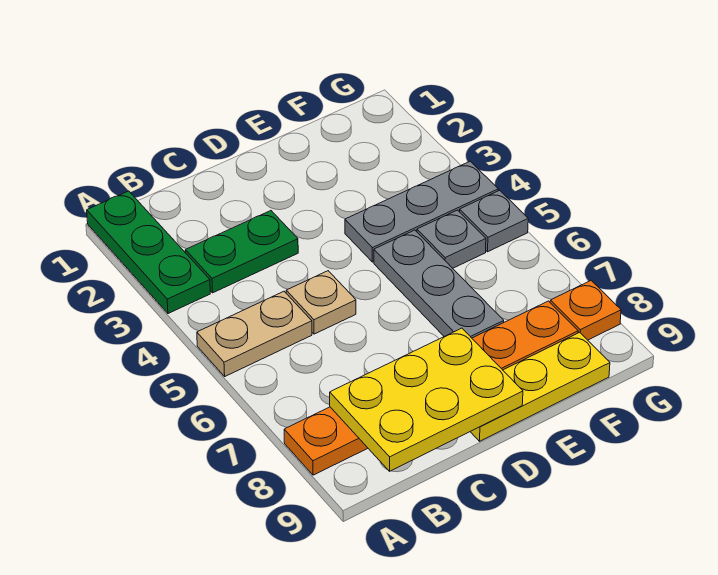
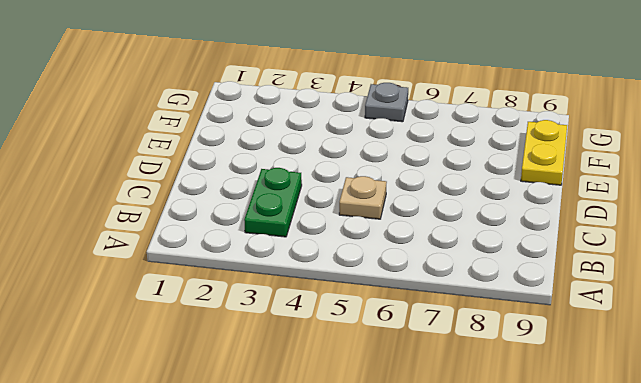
yellow plate E9:F9 level 1 -> yellow plate D9:F9 level 1
none -> green plate A1:A3 level 1
none -> tan plate A5:B5 level 1
none -> orange plate A8:F8 level 1

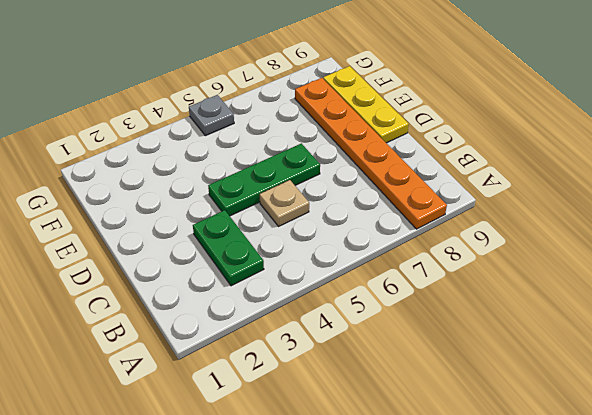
green plate D4:D6 level 1 -> green plate A1:A3 level 1
none -> tan plate A5:B5 level 1
none -> grey plate E4:G4 level 1
none -> grey plate E5:E7 level 1

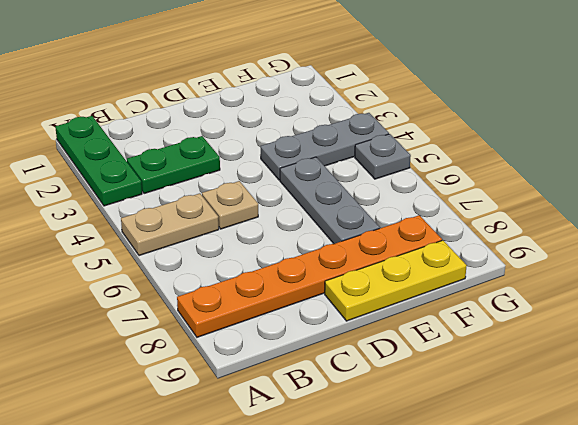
none -> grey plate F5 level 1
none -> orange plate G8 level 1
none -> yellow plate B8:D9 level 2

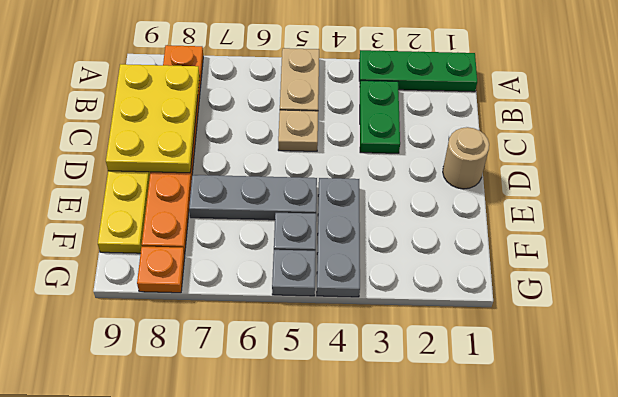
tan round brick D1 level 1 -> none

